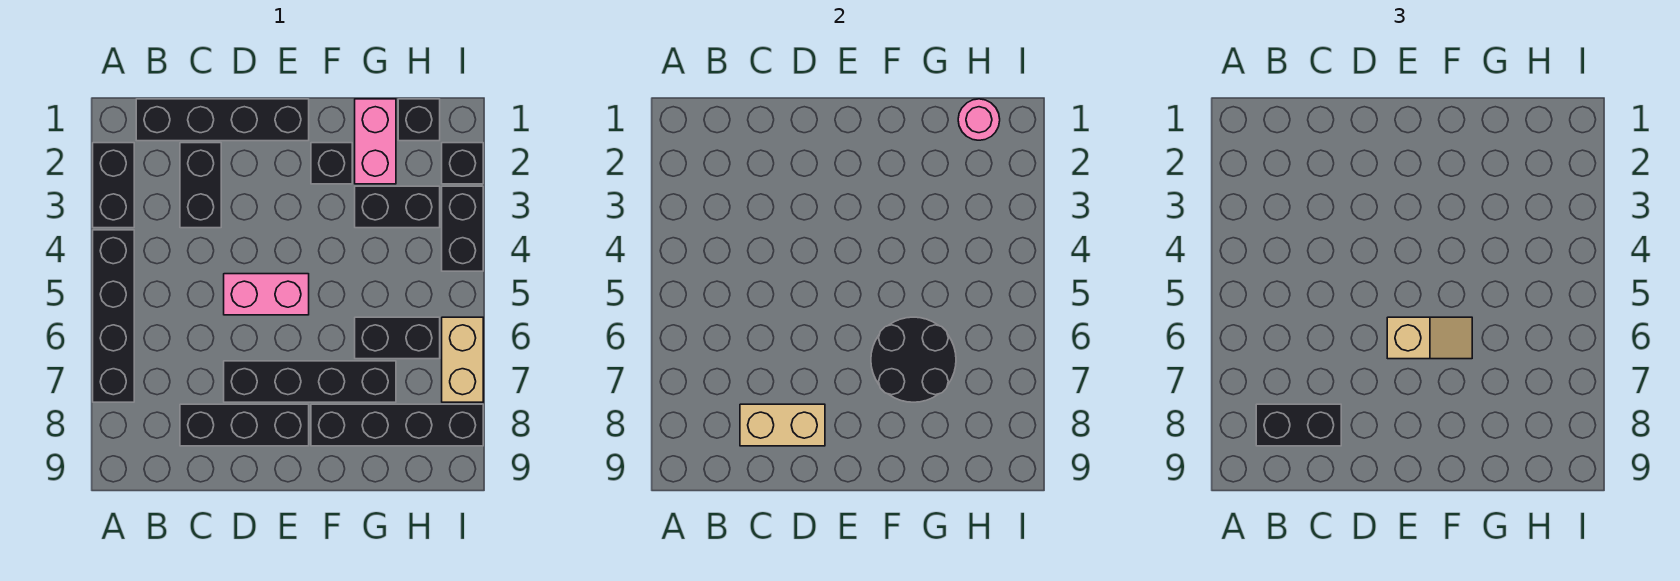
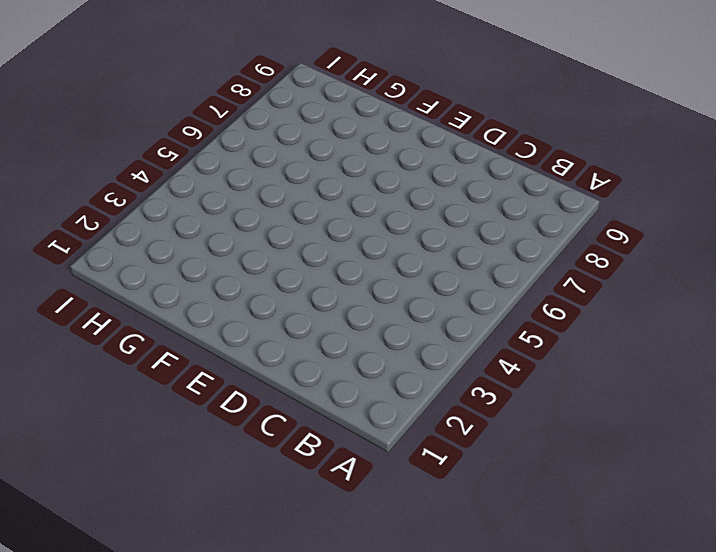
none -> black brick A2:A3 level 1
none -> black brick A4:A7 level 1
none -> black brick B1:E1 level 1

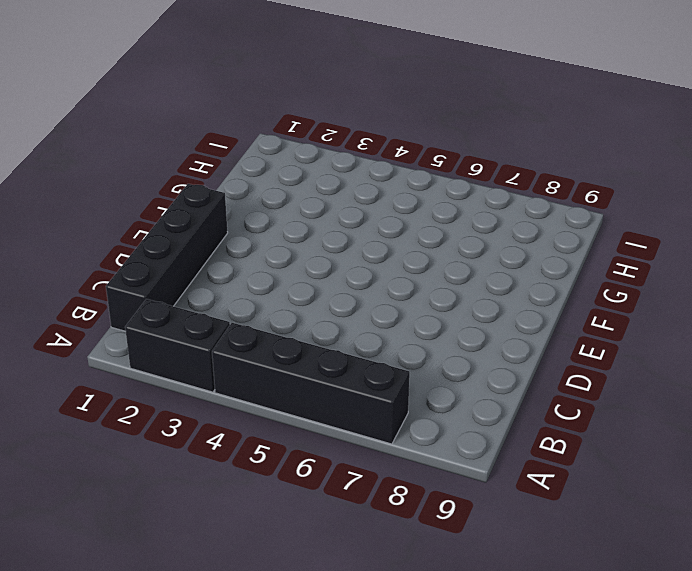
none -> black brick C2:C3 level 1
none -> black brick C8:E8 level 1
none -> pink brick D5:E5 level 1

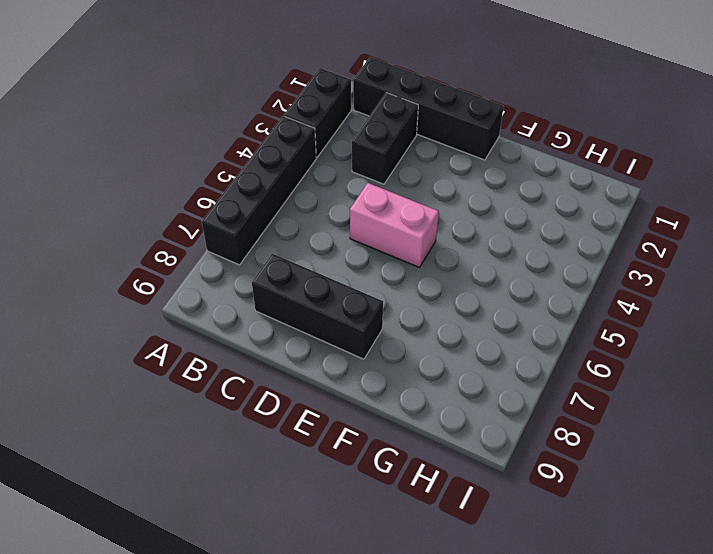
none -> black brick D7:G7 level 1
none -> black brick F2 level 1
none -> black brick F8:I8 level 1

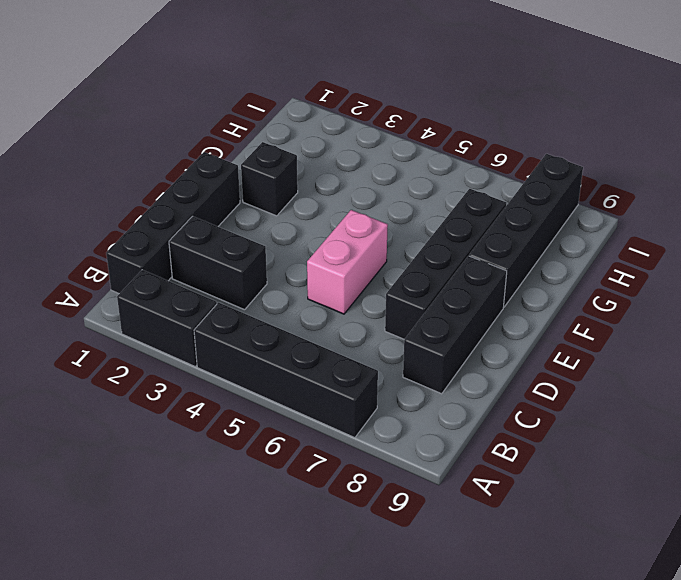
none -> pink brick G1:G2 level 1
none -> black brick G3:H3 level 1
none -> black brick G6:H6 level 1

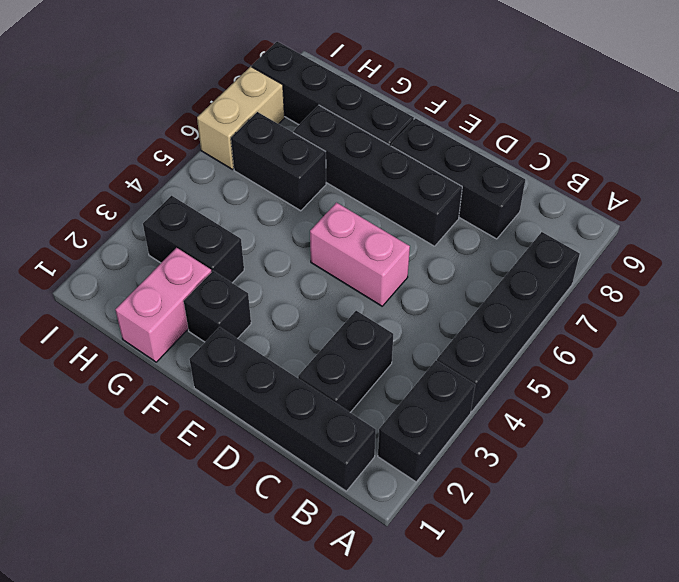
none -> black brick H1 level 1
none -> black brick I2 level 1
none -> black brick I3:I4 level 1

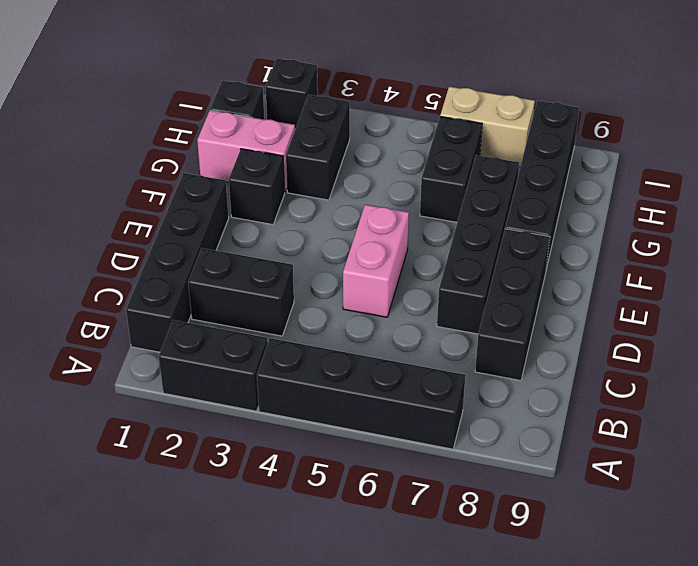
none -> black brick I3:I4 level 1
none -> tan brick C8:D8 level 2
none -> black round brick F6:G7 level 2

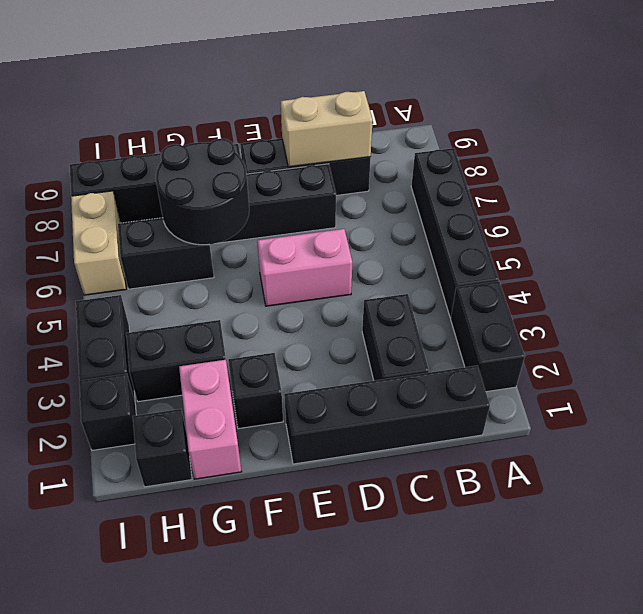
none -> pink round brick H1 level 2
none -> black brick B8:C8 level 3
none -> tan slope E6:F6 level 3 top E

